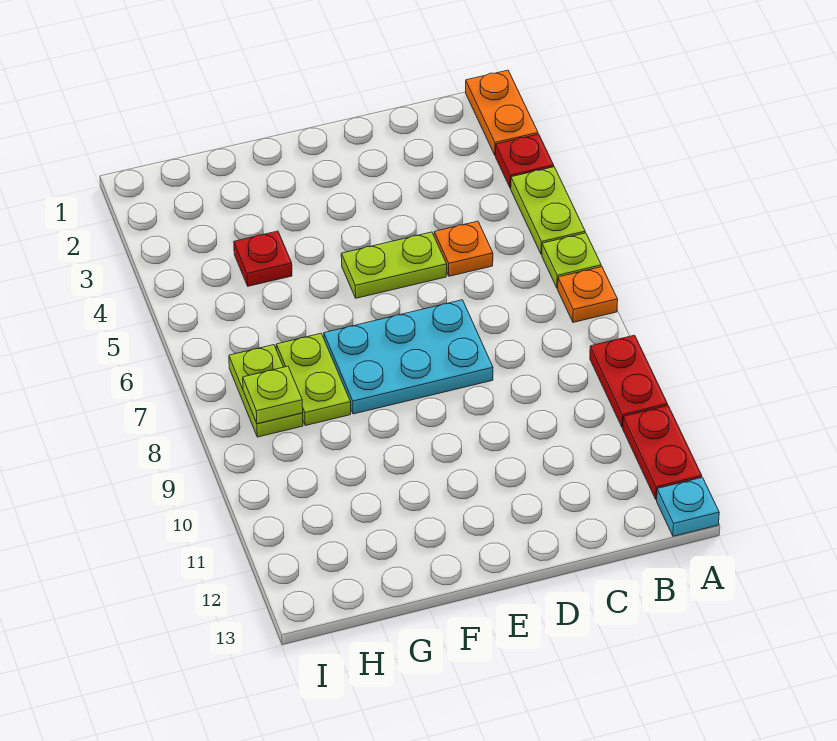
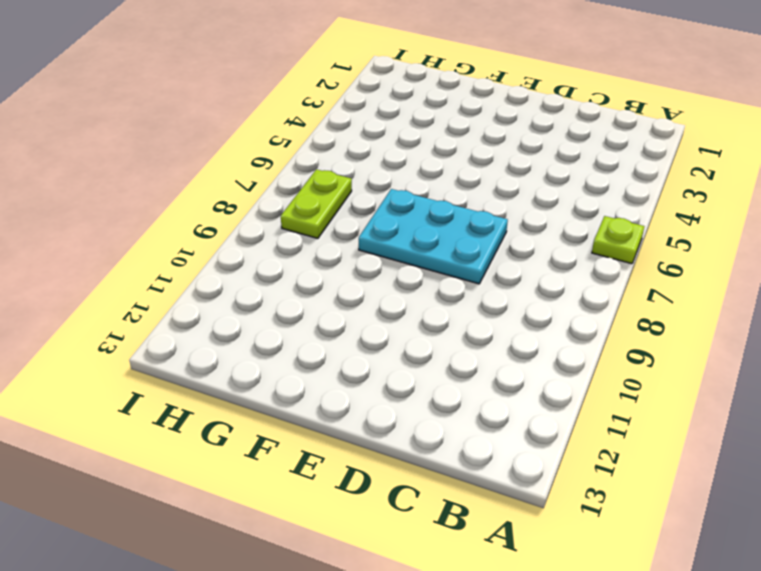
none -> orange plate A1:A2 level 1
none -> red plate A3 level 1
none -> lime plate A4:A5 level 1

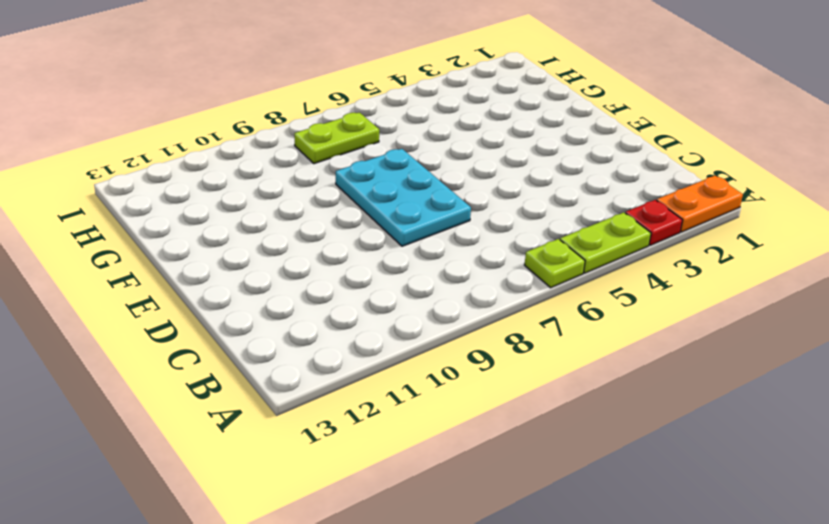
none -> orange plate A7 level 1
none -> red plate A9:A10 level 1
none -> red plate A11:A12 level 1

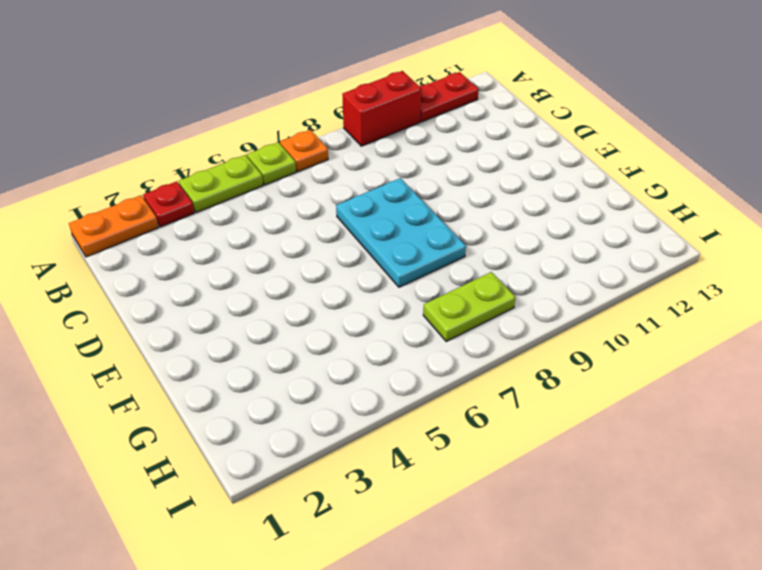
red brick A9:A10 level 1 -> red plate A9:A10 level 1
none -> cyan plate A13 level 1
none -> orange plate C5 level 1
none -> lime plate D5:E5 level 1

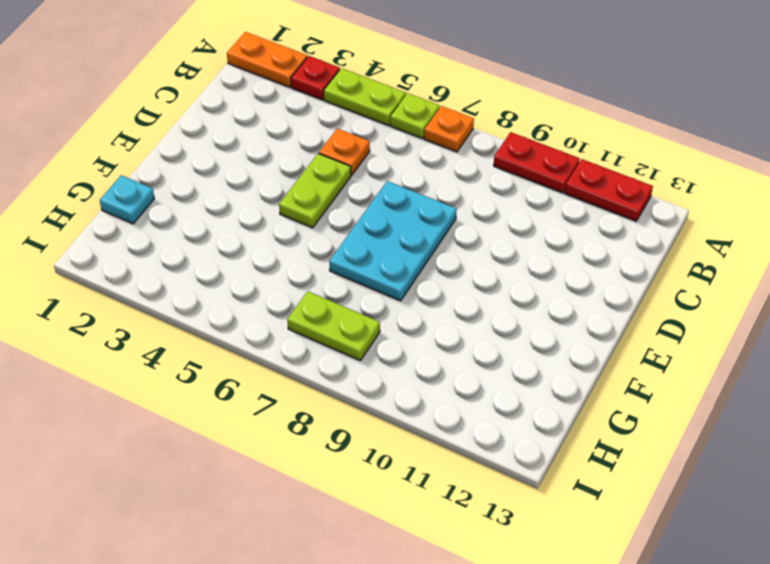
cyan plate G1 level 1 -> cyan plate A13 level 1
none -> red plate G4 level 1
none -> lime plate G7:G8 level 1
none -> lime plate H8 level 2

